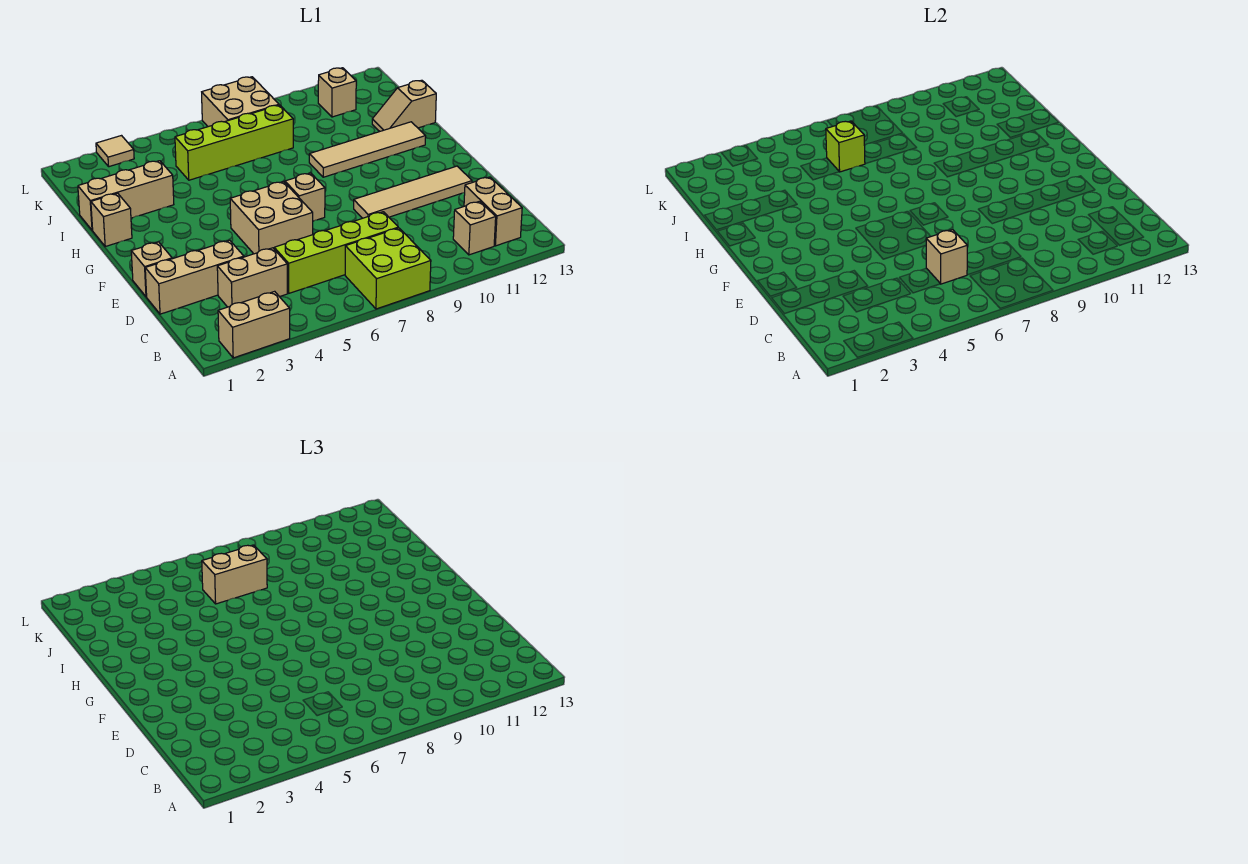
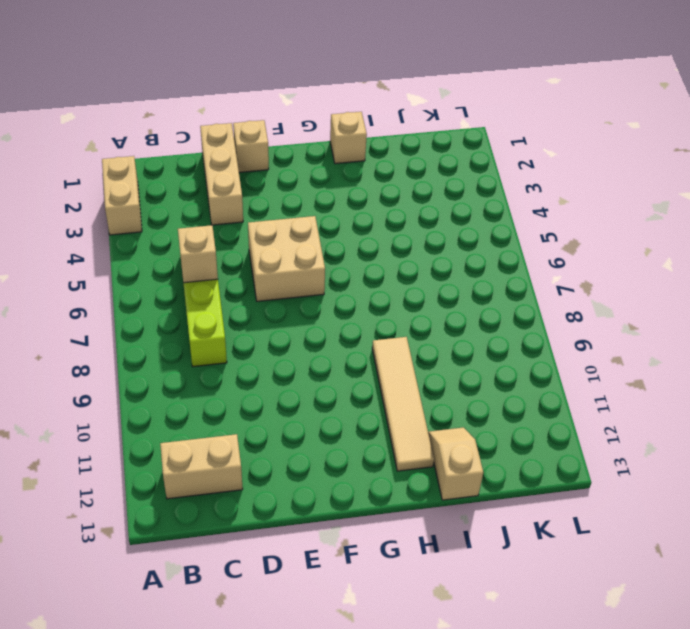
none -> lime brick A7:B8 level 1
none -> tan brick B11 level 1
none -> tan brick C3:C4 level 1

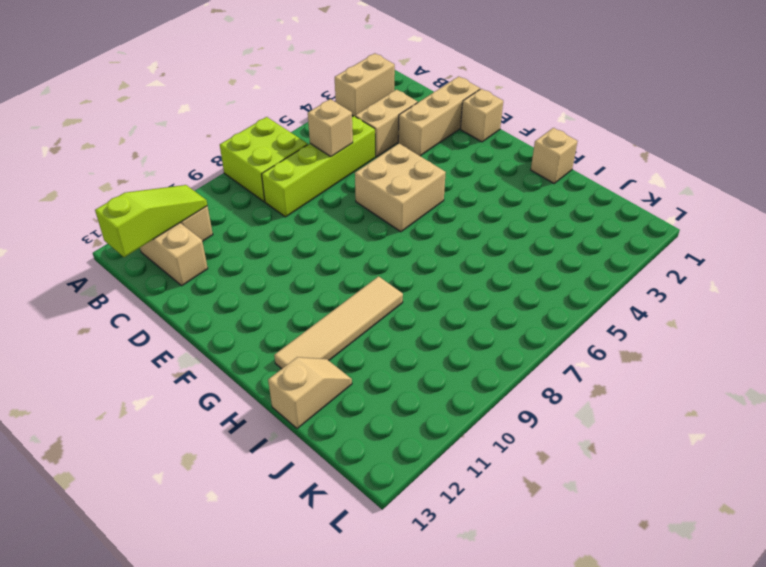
lime slope B11:B13 level 2 top 13 -> none
none -> tan tile E9:E12 level 1
none -> tan brick F7 level 1
none -> tan brick I1:I3 level 1

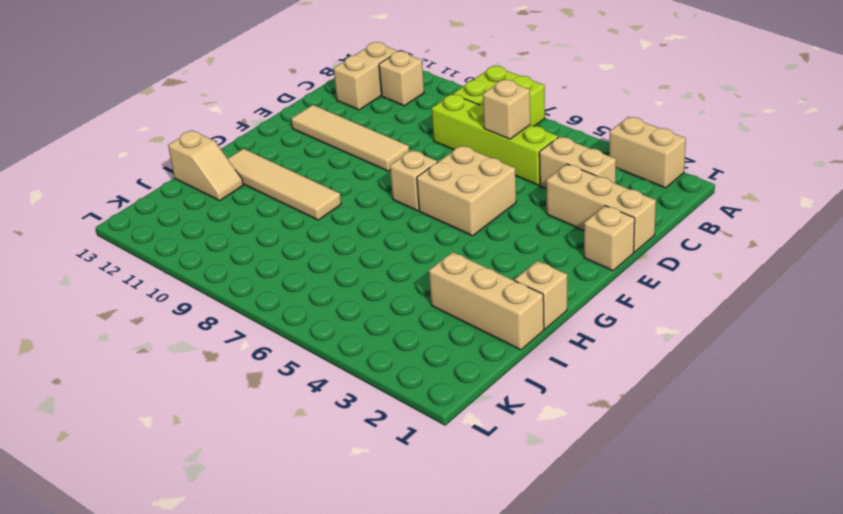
none -> lime brick J5:J8 level 1
none -> tan brick K7:L8 level 1
none -> tan brick K11 level 1

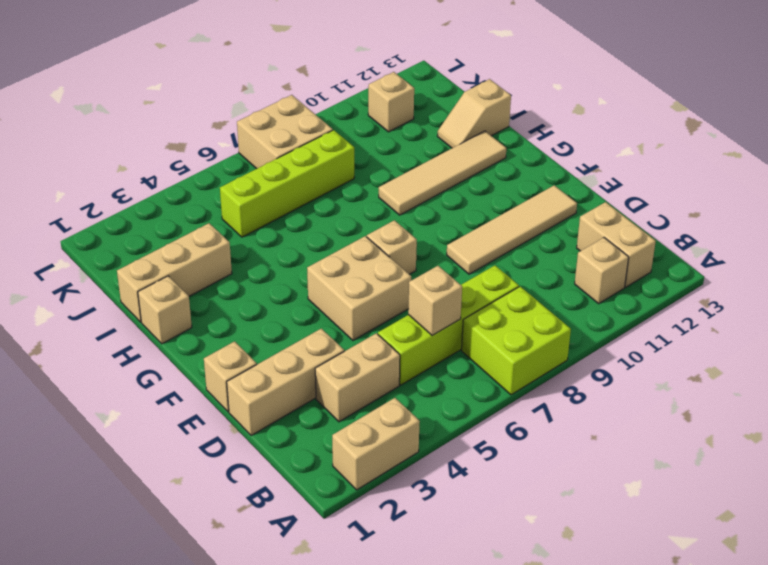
none -> tan tile L3 level 1
none -> lime brick J6 level 2
none -> tan brick J6:J7 level 3

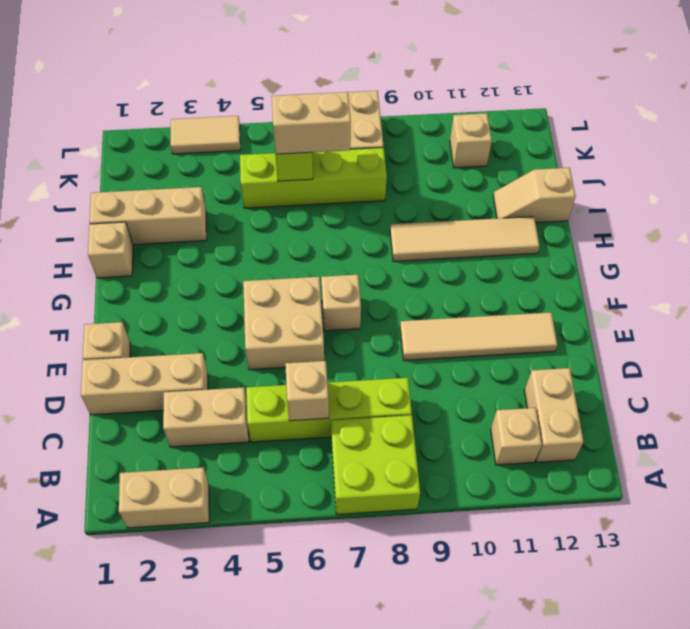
tan tile L3:L4 level 1 -> tan tile L3 level 1

